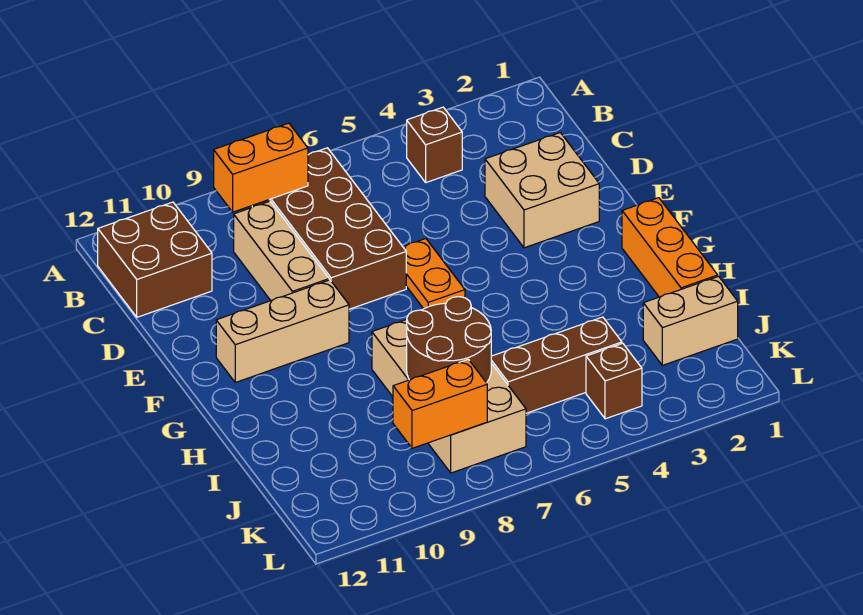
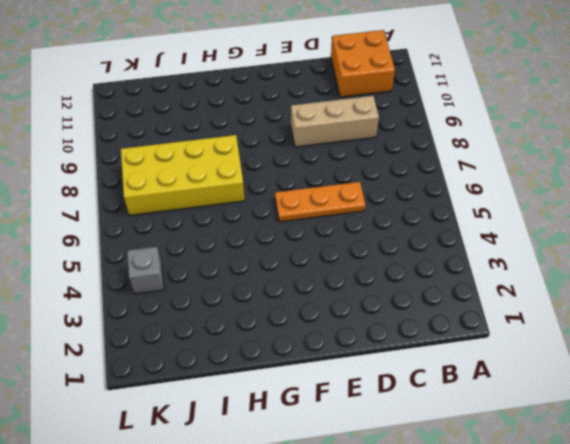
orange brick B11:C12 level 1 -> brown brick B11:C12 level 1
orange plate D6:F6 level 1 -> orange plate E6:F6 level 1
yellow brick H7:K8 level 1 -> tan brick H7:K8 level 1
grey brick K4 level 1 -> brown brick K4 level 1
none -> brown brick B4 level 1
none -> brown brick B7:E8 level 1
none -> tan brick D2:E3 level 1

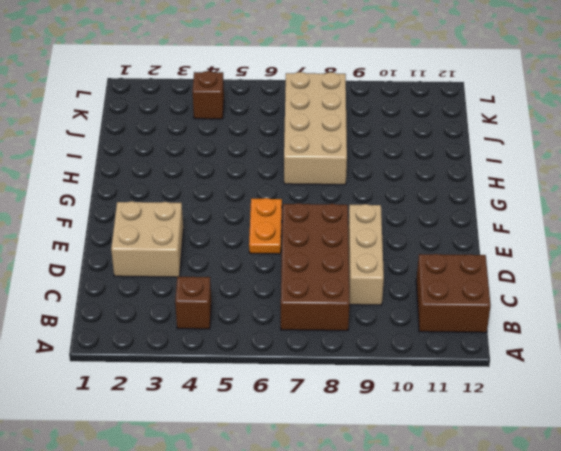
none -> tan brick F9:F11 level 1
none -> orange brick G1:I1 level 1
none -> tan brick J1:J2 level 1

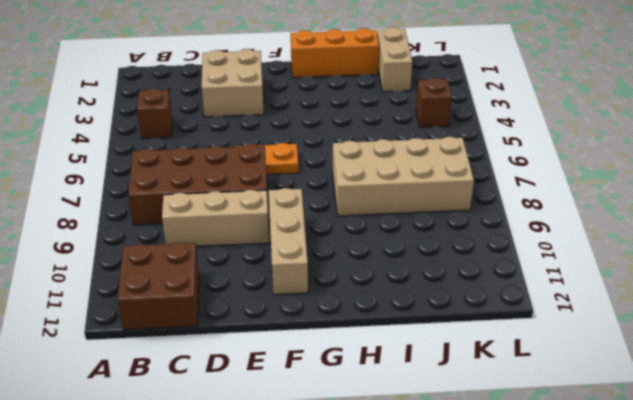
none -> brown brick J4:J6 level 1
none -> orange brick B8:B9 level 2
none -> brown round brick I7:J8 level 2

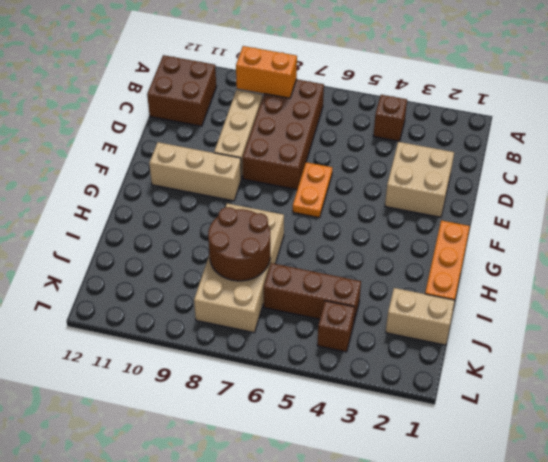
none -> orange brick K8:K9 level 2

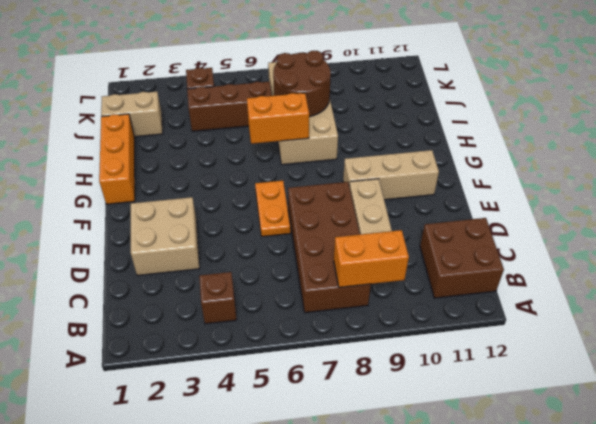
orange brick H6:H7 level 2 -> orange brick K8:K9 level 2

